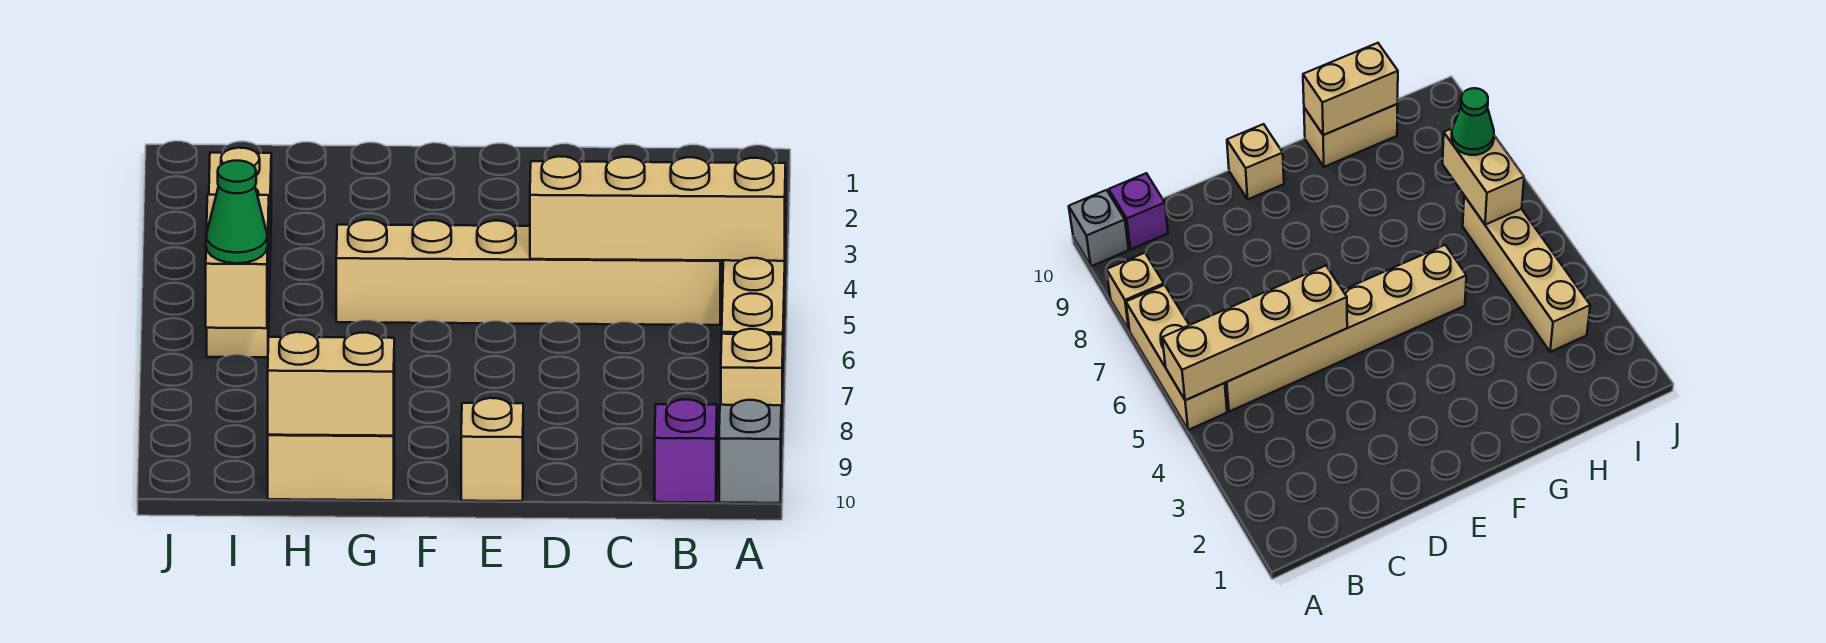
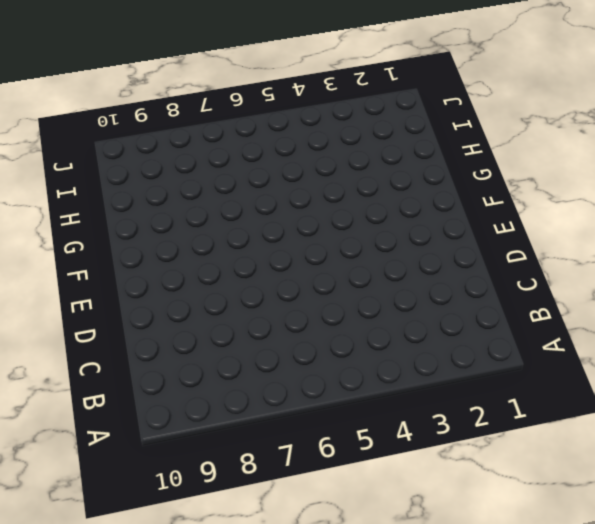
none -> tan brick A5:A7 level 1
none -> tan brick A8 level 1
none -> grey brick A10 level 1

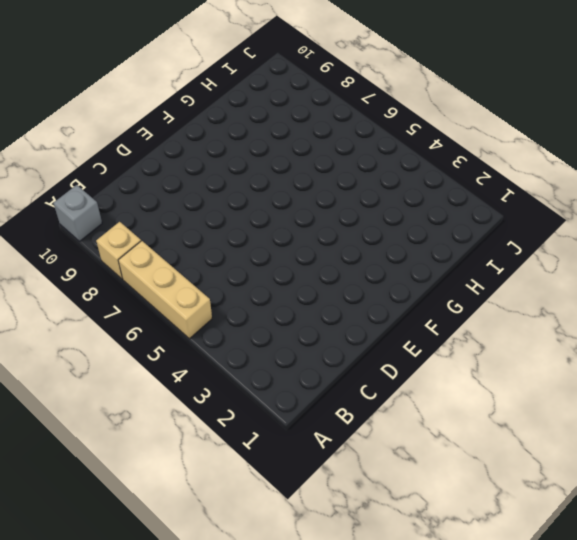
none -> tan brick B5:G5 level 1
none -> purple brick B10 level 1
none -> tan brick E10 level 1

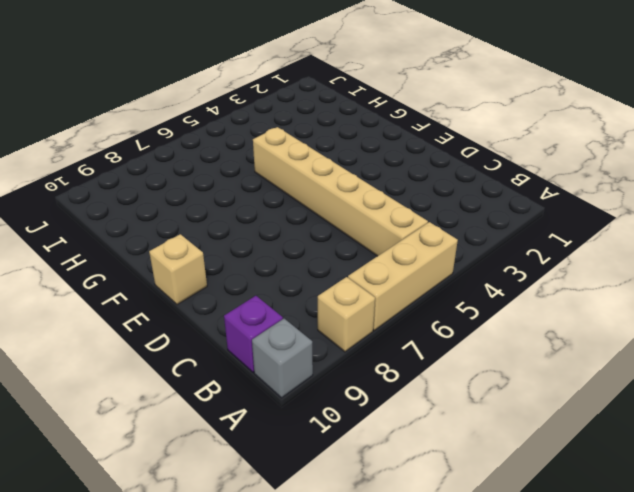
none -> tan brick G10:H10 level 1
none -> tan brick I3:I6 level 1
none -> tan brick A5:D5 level 2

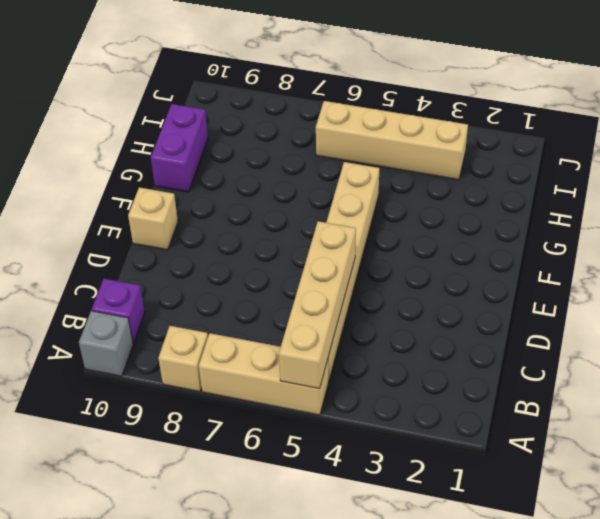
purple brick G10:H10 level 1 -> tan brick G10:H10 level 1
none -> tan brick G10:H10 level 2
none -> tan brick I6:I7 level 2
none -> green cone I7 level 3

